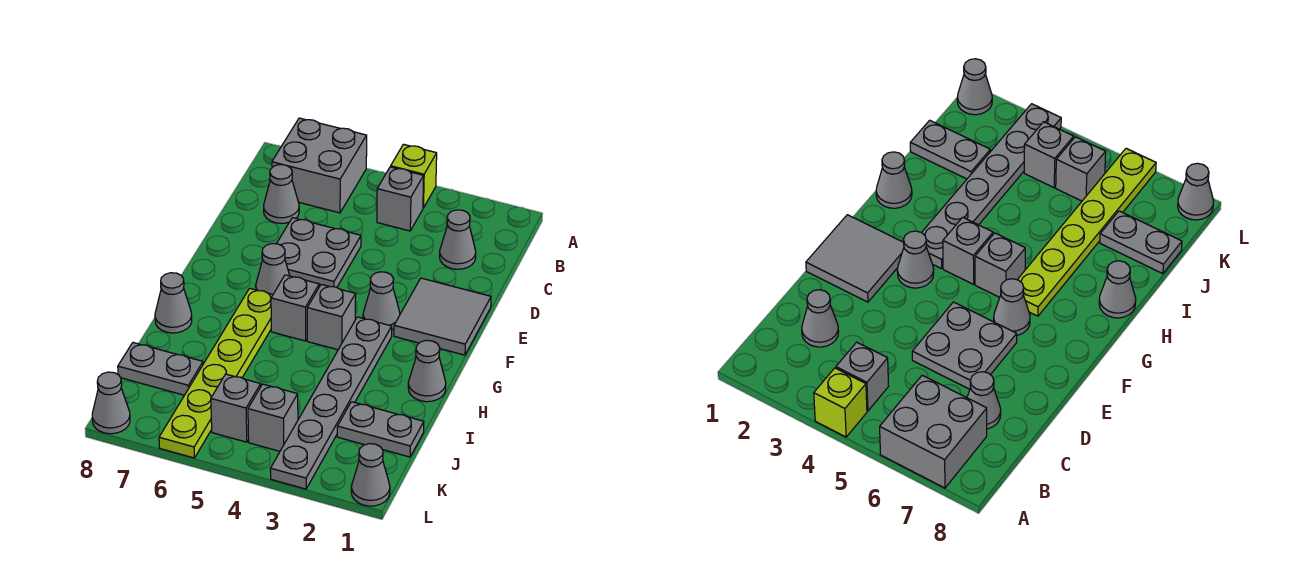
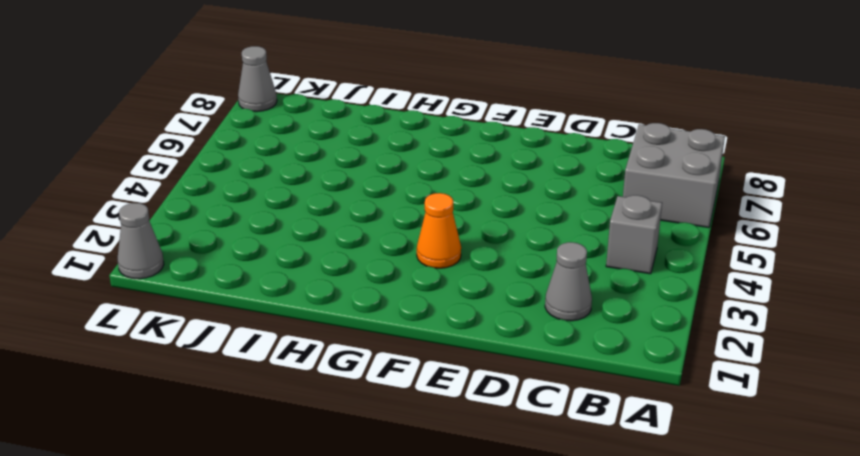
orange cone F3 level 1 -> grey cone F3 level 1
none -> lime brick A4 level 1
none -> grey cone C7 level 1
none -> grey plate D5:E6 level 1

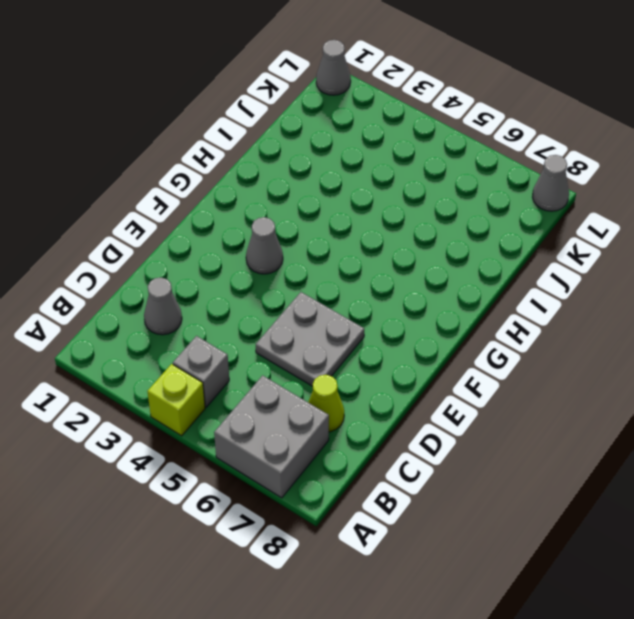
lime cone C7 level 1 -> grey cone C7 level 1
none -> grey tile E1:F2 level 1
none -> grey cone F6 level 1
none -> grey plate G3:L3 level 1

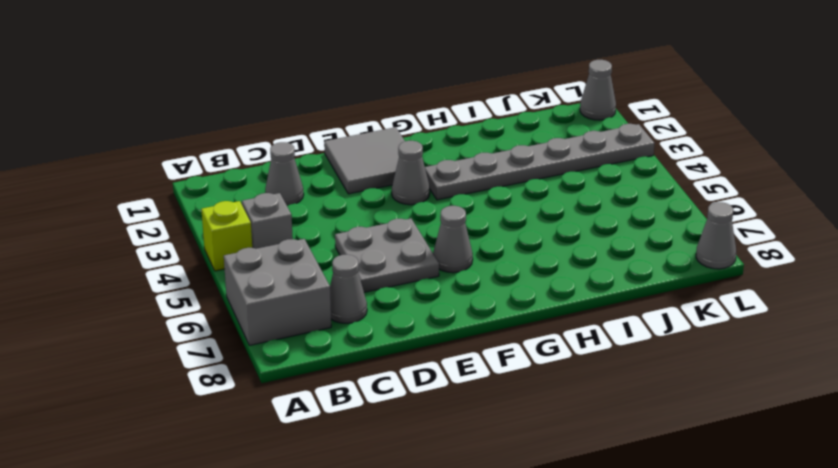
none -> grey brick G4 level 1
none -> grey brick G5 level 1
none -> lime plate G6:L6 level 1

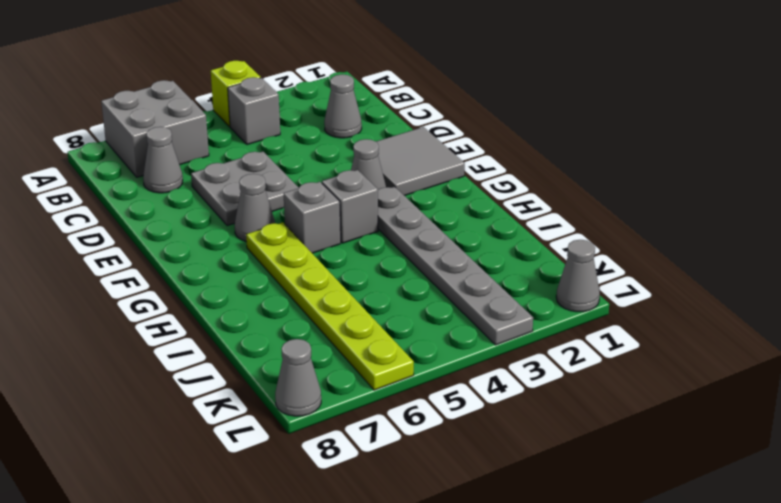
none -> grey cone H1 level 1
none -> grey cone H8 level 1
none -> grey plate J1:J2 level 1

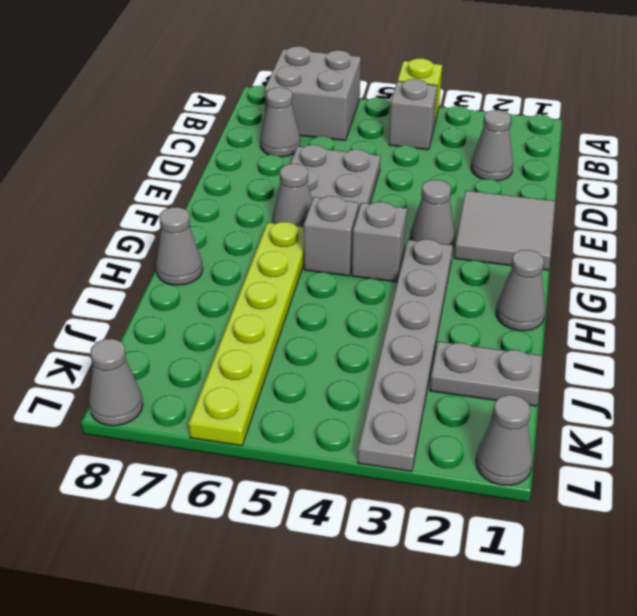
none -> grey plate J7:J8 level 1
none -> grey brick K4 level 1
none -> grey brick K5 level 1

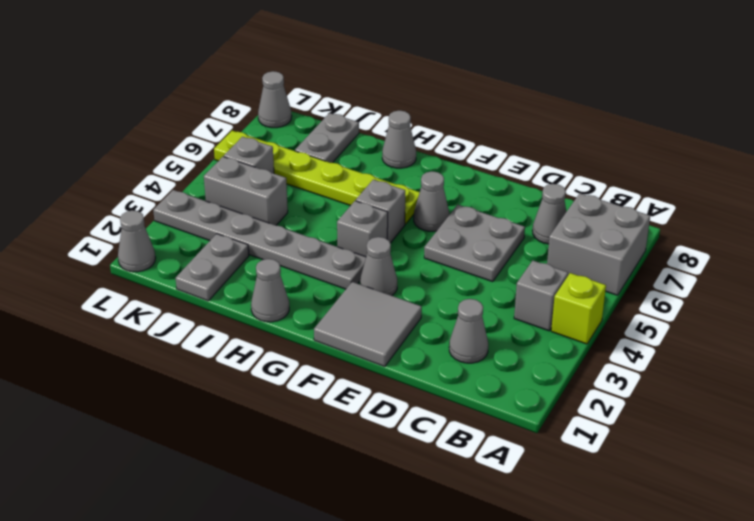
grey brick J4:K4 level 1 -> grey brick K4 level 1

